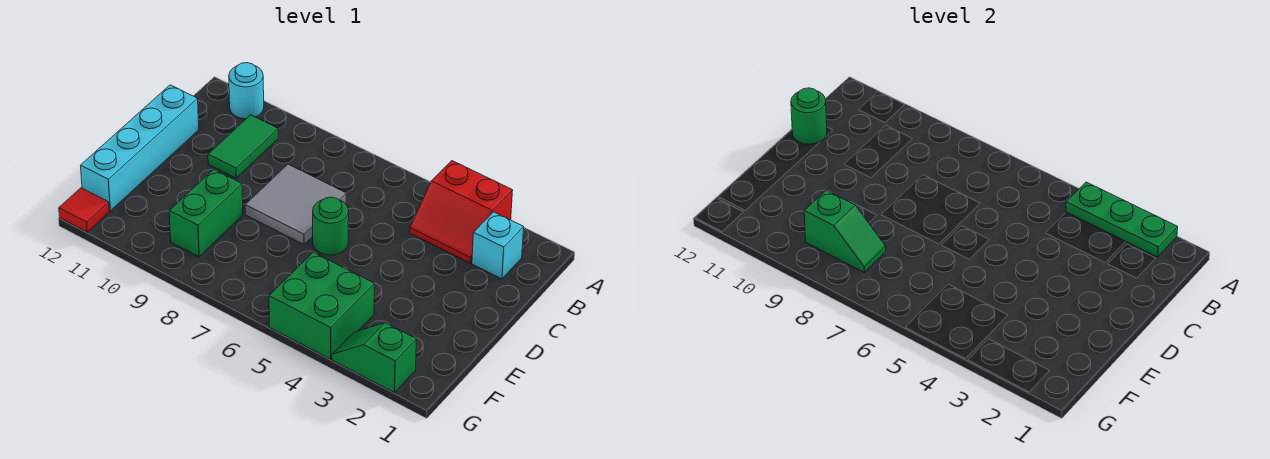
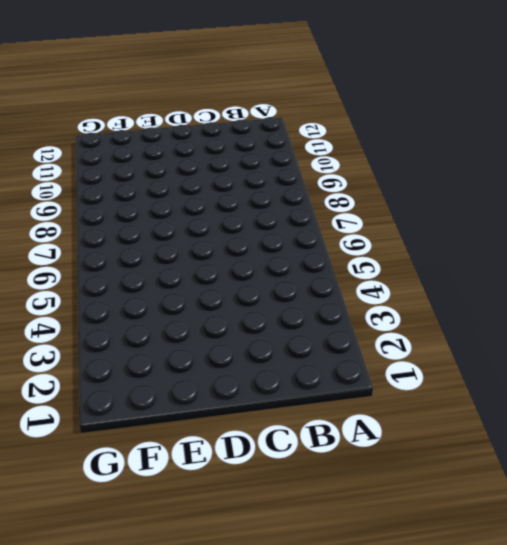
none -> red slope A3:B4 level 1 top A
none -> cyan round brick A11 level 1
none -> cyan brick B2 level 1

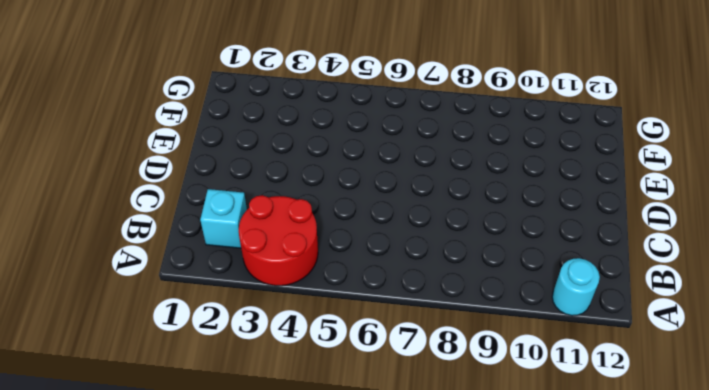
red round brick A3:B4 level 1 -> red slope A3:B4 level 1 top A
none -> green tile B10:C10 level 1
none -> grey tile C7:D8 level 1
none -> cyan brick C12:F12 level 1

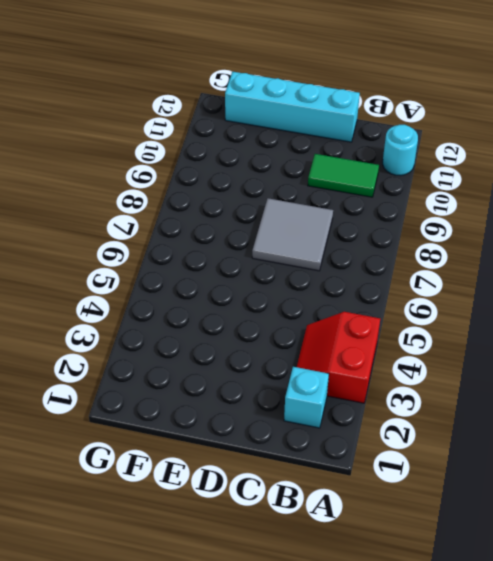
none -> green round brick D6 level 1
none -> green brick E9:F9 level 1
none -> green brick F4:G5 level 1

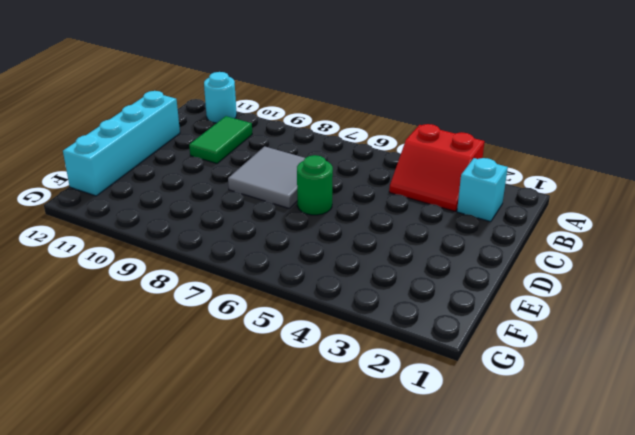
none -> green brick E9:F9 level 1
none -> green brick F4:G5 level 1
none -> green slope G2:G3 level 1 top 2

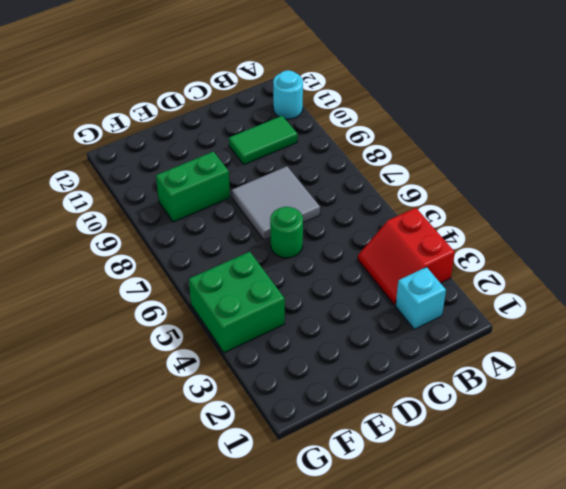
none -> cyan brick C12:F12 level 1
none -> green slope G2:G3 level 1 top 2
none -> red tile G12 level 1

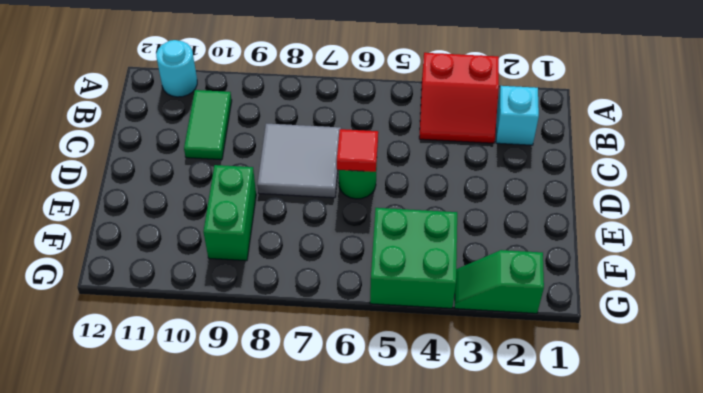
red tile D6 level 2 -> red tile G12 level 1
none -> cyan brick C12:F12 level 1
none -> green plate A2:A4 level 2
none -> green round brick C12 level 2

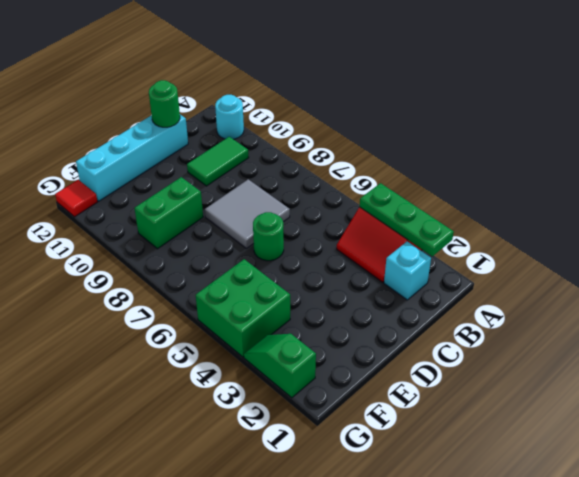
none -> green slope F8:F9 level 2 top 9

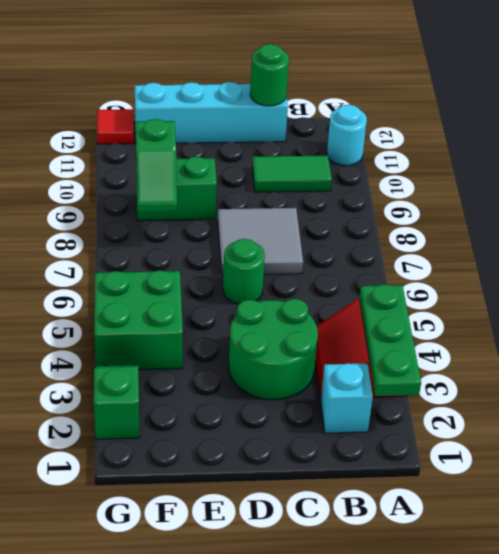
green round brick C3:D4 level 1 -> none

